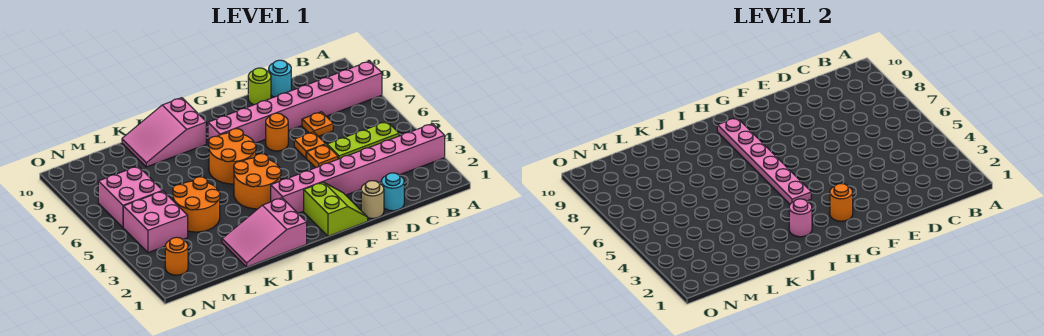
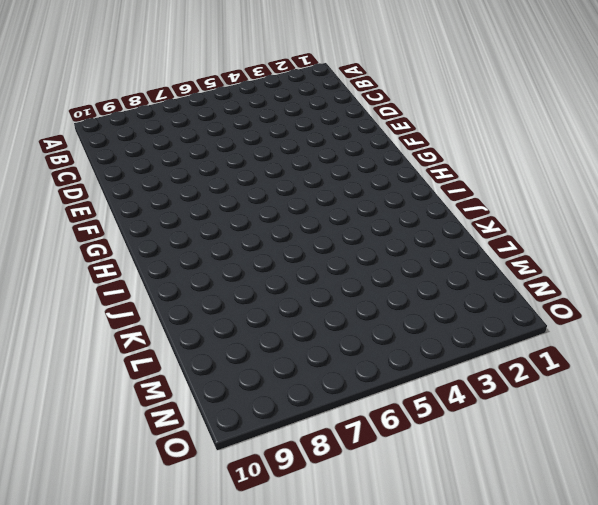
none -> pink brick A3:H3 level 1
none -> pink brick A8:H8 level 1
none -> lime plate B5:D5 level 1

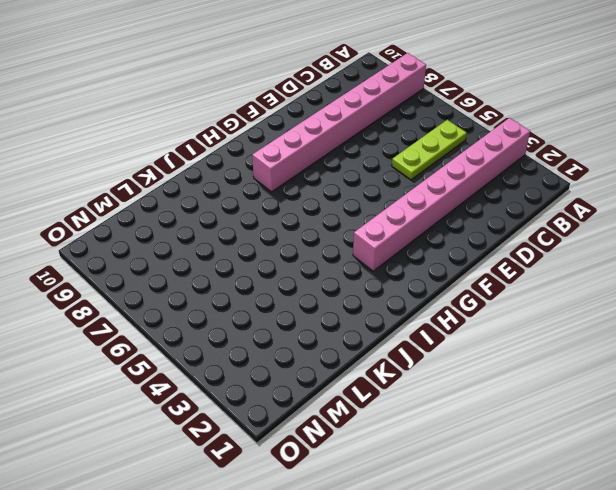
none -> cyan round brick D1 level 1
none -> orange plate D7 level 1
none -> cyan round brick D10 level 1

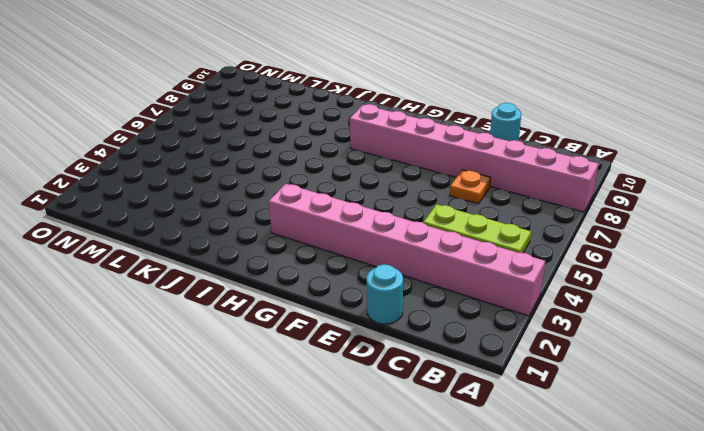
none -> tan round brick E1 level 1
none -> orange plate E5 level 1
none -> orange plate E6 level 1

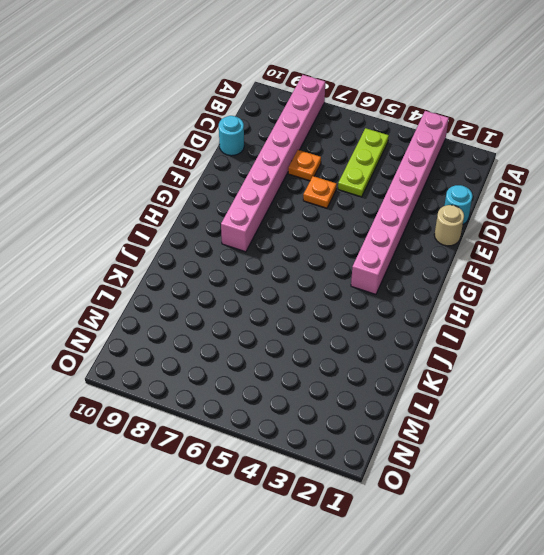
none -> orange plate E5 level 1
none -> lime round brick E10 level 1
none -> lime slope F1:G2 level 1 top G

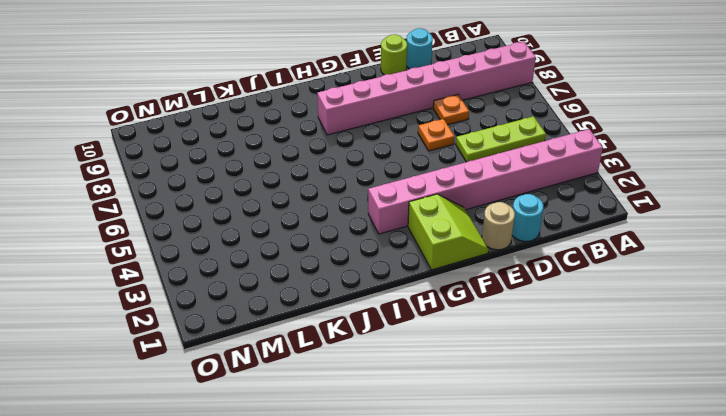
none -> orange plate E5 level 1
none -> orange round brick F7 level 1
none -> orange round brick H4:I5 level 1

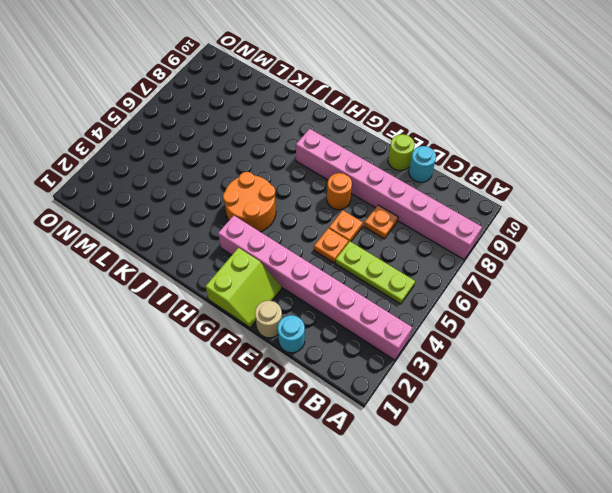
none -> orange round brick H6:I7 level 1
none -> pink slope I1:K2 level 1 top I
none -> pink slope I9:K10 level 1 top I

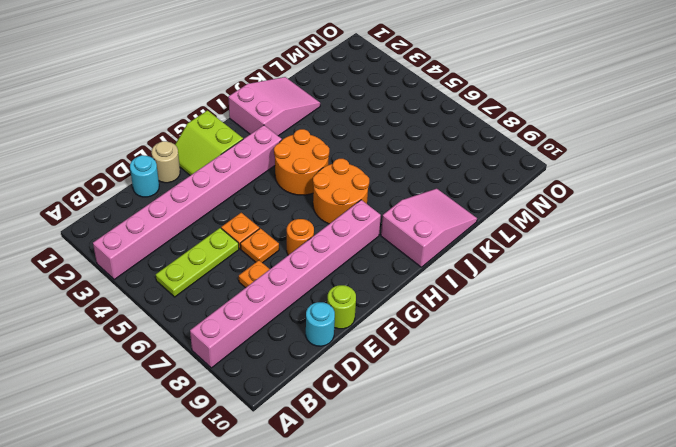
none -> orange round brick K4:L5 level 1
none -> pink brick M4:N5 level 1
none -> pink brick M6:N7 level 1

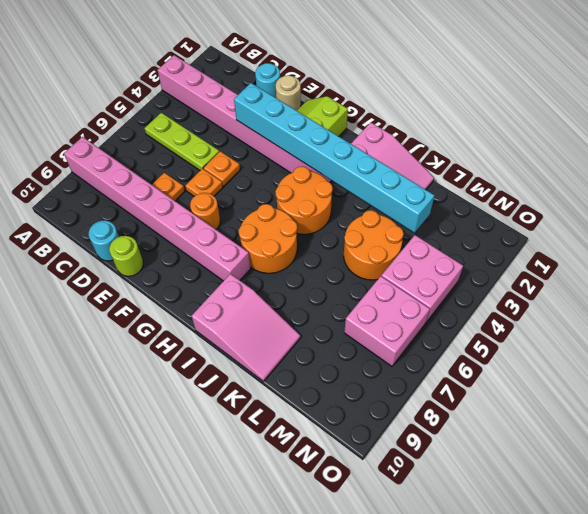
cyan brick E3:L3 level 2 -> none
none -> orange round brick N2 level 1
none -> orange round brick G2 level 2
none -> pink plate H4:H9 level 2

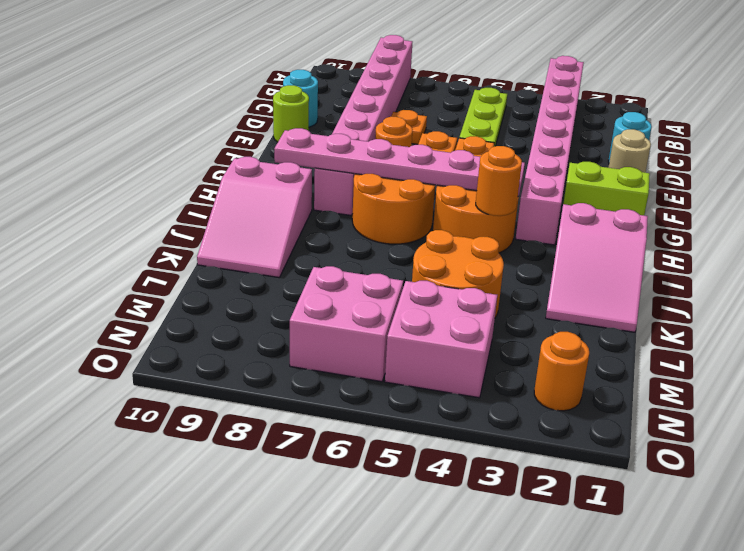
orange round brick I4 level 2 -> orange round brick G2 level 2
none -> pink round brick I2 level 2

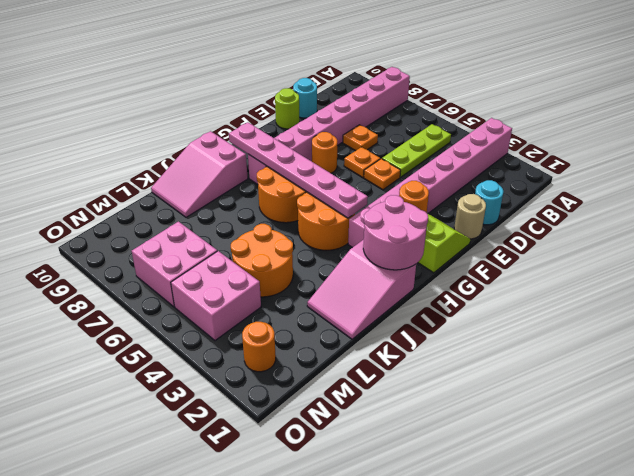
pink round brick H1:I2 level 2 -> pink round brick I2 level 2

